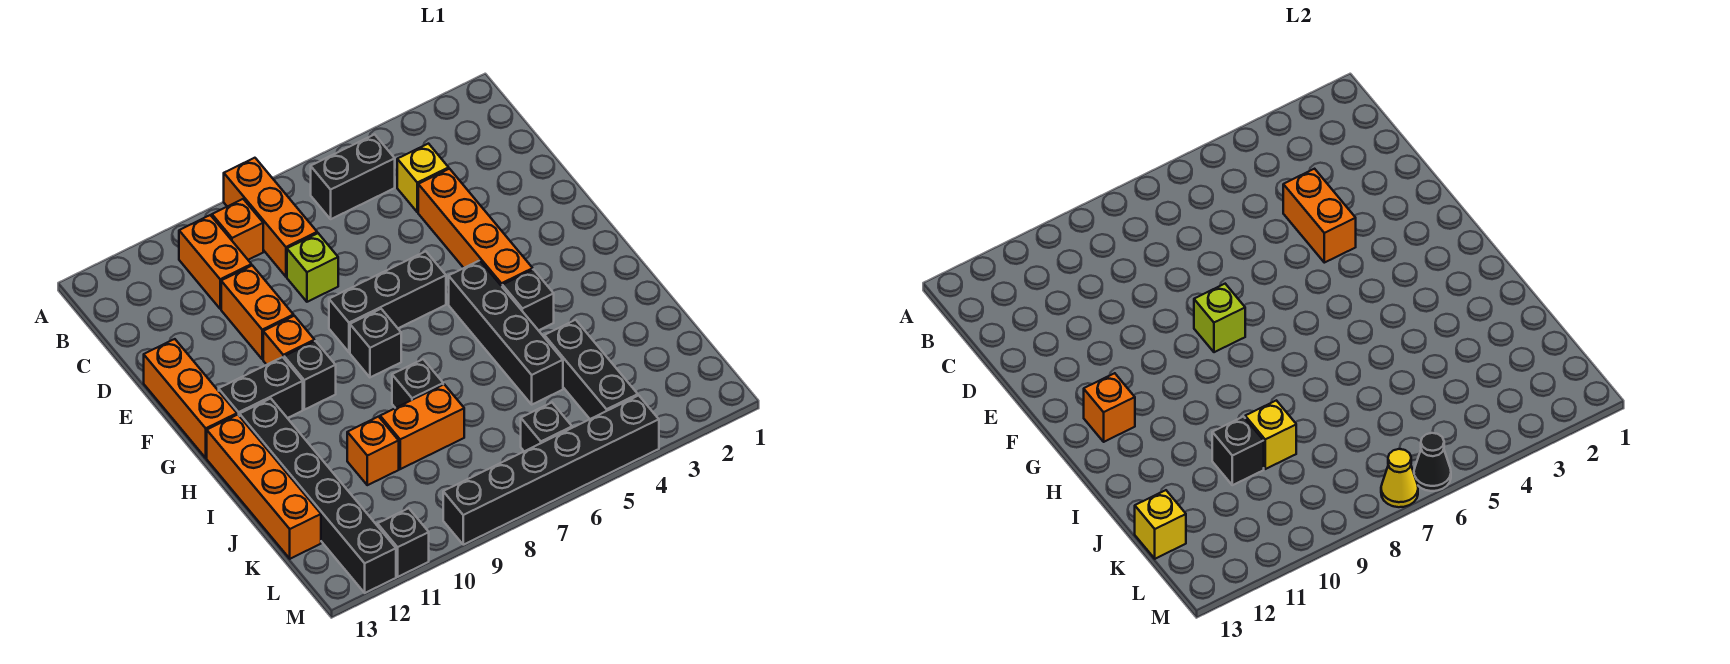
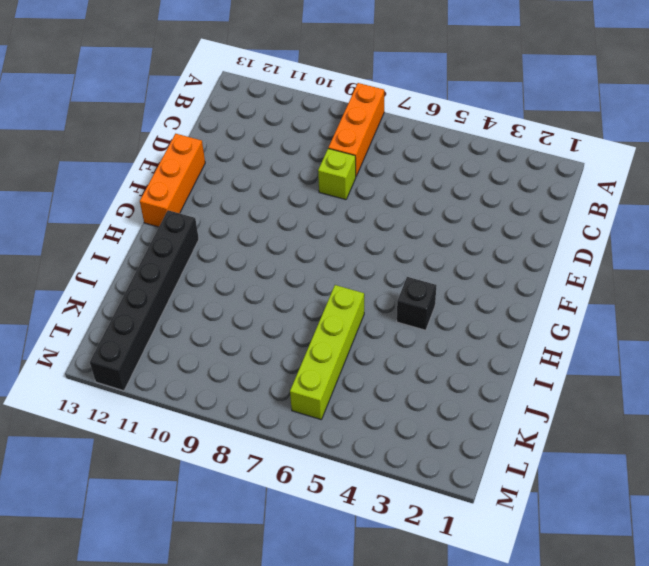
lime brick I6:L6 level 1 -> black brick L6 level 1
none -> black brick B5:B6 level 1
none -> orange brick B9 level 1
none -> orange brick B10:C10 level 1
none -> yellow brick C4 level 1

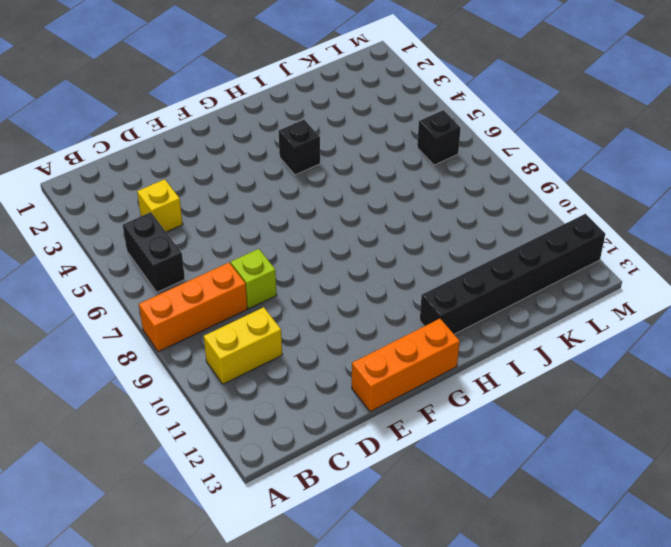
yellow brick B10:C10 level 1 -> orange brick B10:C10 level 1
none -> orange brick B9 level 1
none -> orange brick D4:G4 level 1
none -> orange brick D10:E10 level 1
none -> black brick F6:F8 level 1

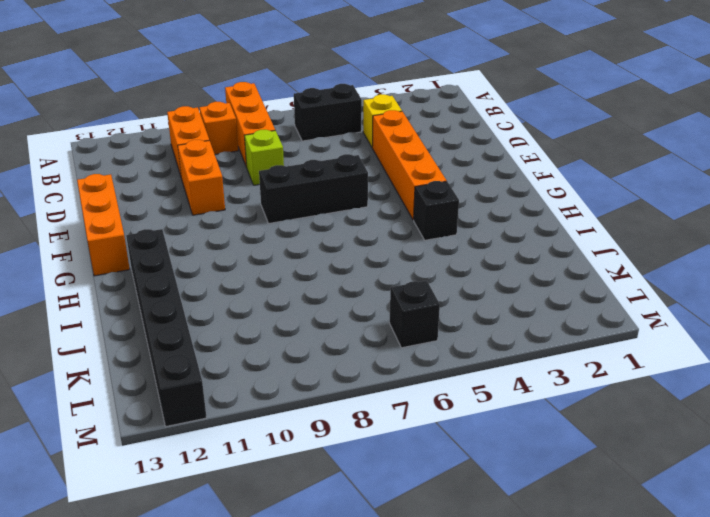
none -> orange brick F10 level 1
none -> black brick G5:J5 level 1
none -> black brick G8 level 1
none -> black brick G10 level 1

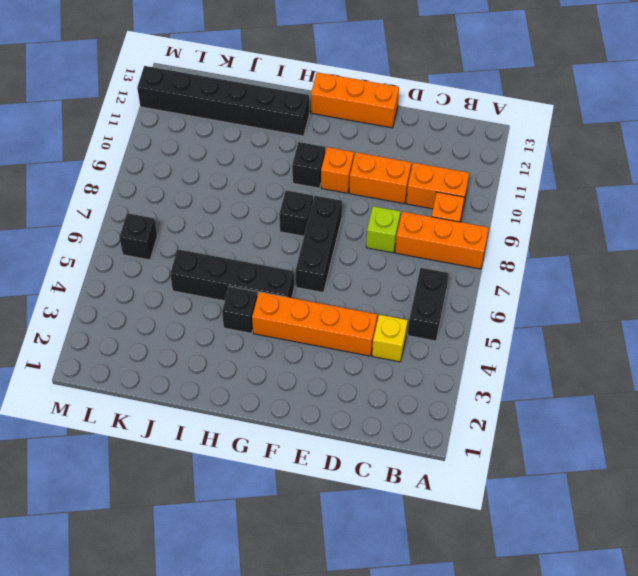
none -> black brick G11:G12 level 1
none -> orange brick H13:K13 level 1
none -> black brick I8 level 1
none -> black brick J4:L4 level 1

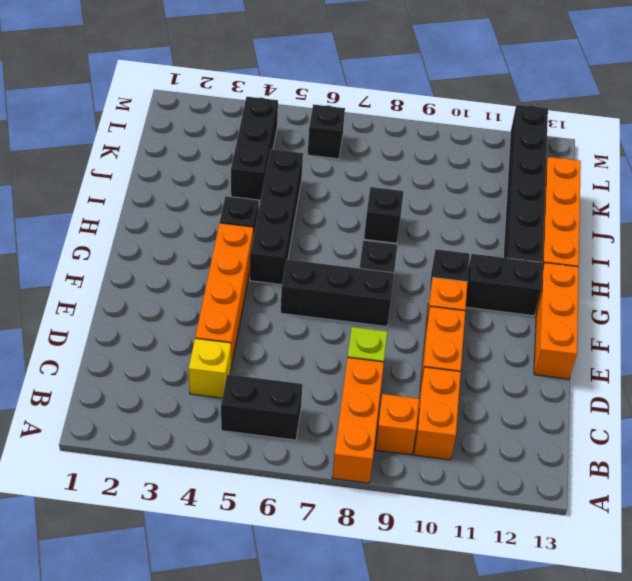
none -> orange brick J8:J9 level 1
none -> orange brick J10 level 1
none -> black brick M4:M9 level 1
none -> black brick M11 level 1

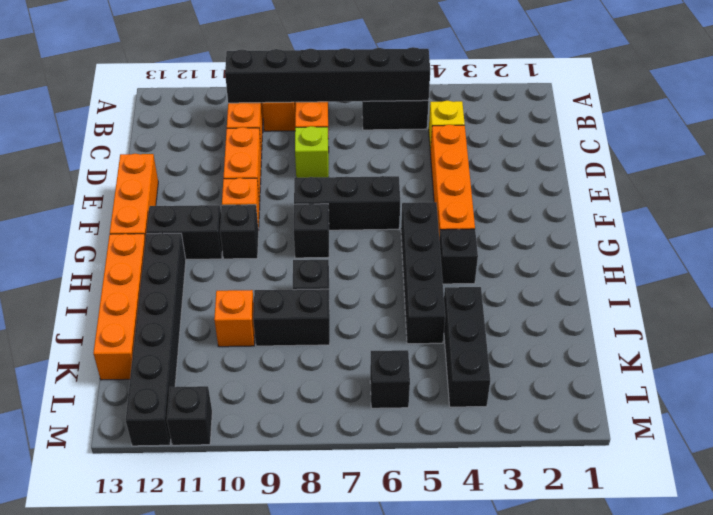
black brick B5:B10 level 2 -> black brick M4:M9 level 1
black brick J8:J9 level 1 -> orange brick J8:J9 level 1
none -> orange brick D4:E4 level 2
none -> lime brick F8 level 2
none -> orange brick G12 level 2
none -> yellow brick J9 level 2

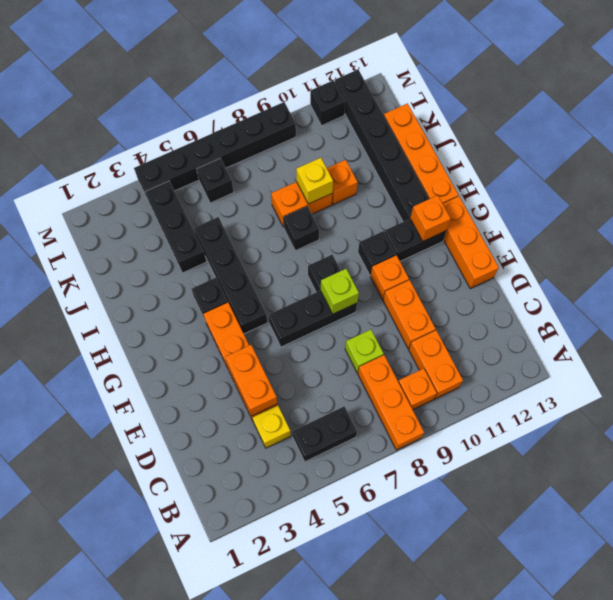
none -> black brick J10 level 2
none -> yellow brick K13 level 2
none -> black cone M6 level 2
none -> yellow cone M7 level 2

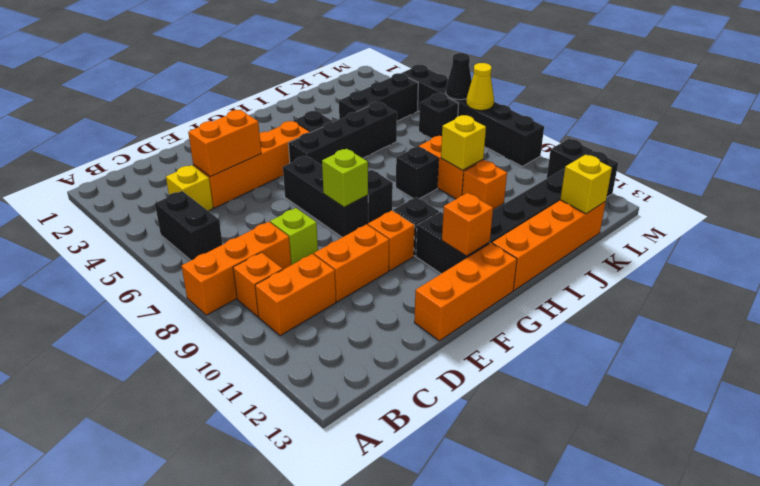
none -> black brick J10 level 2

